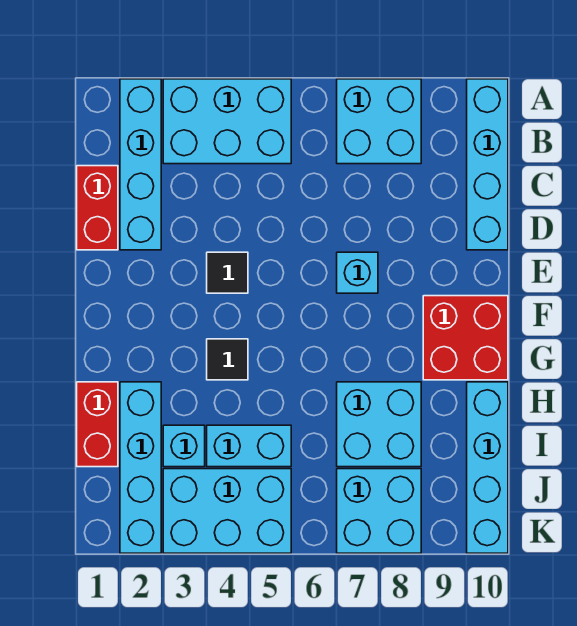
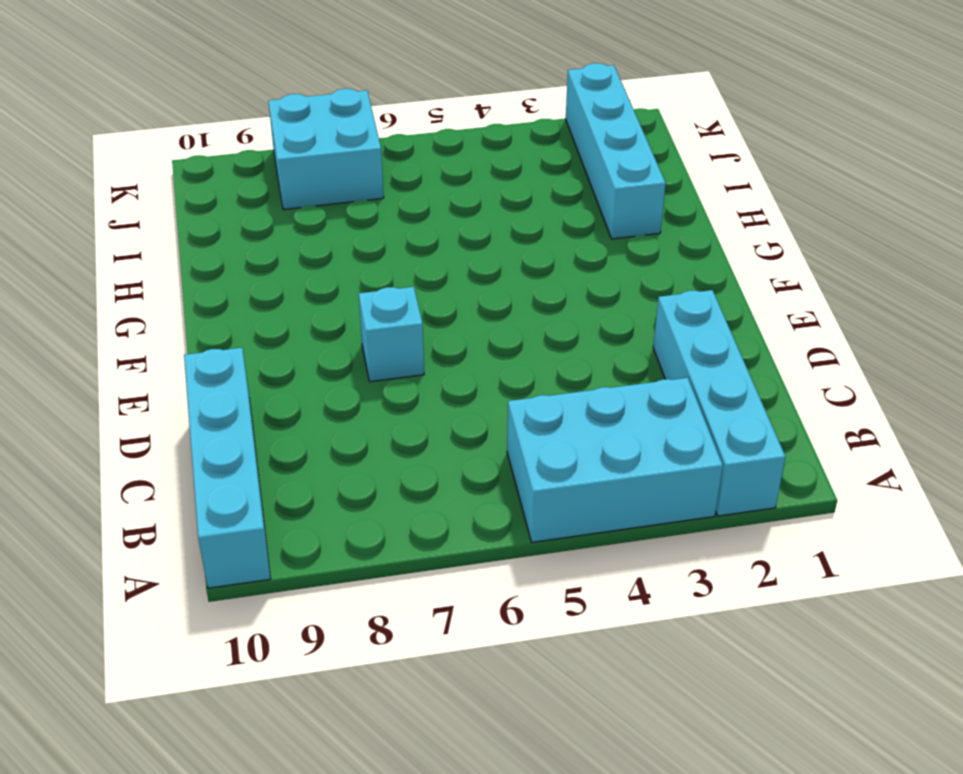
none -> cyan brick A7:B8 level 1
none -> red brick C1:D1 level 1
none -> black tile E4 level 1

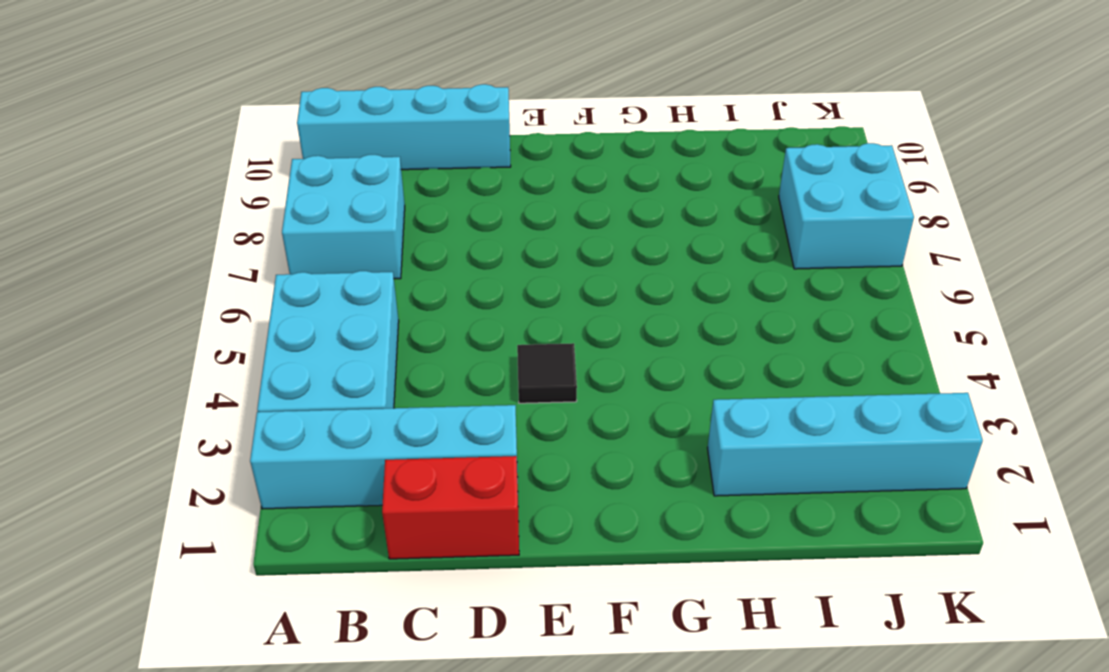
none -> cyan brick E7 level 1
none -> red brick F9:G10 level 1
none -> black tile G4 level 1

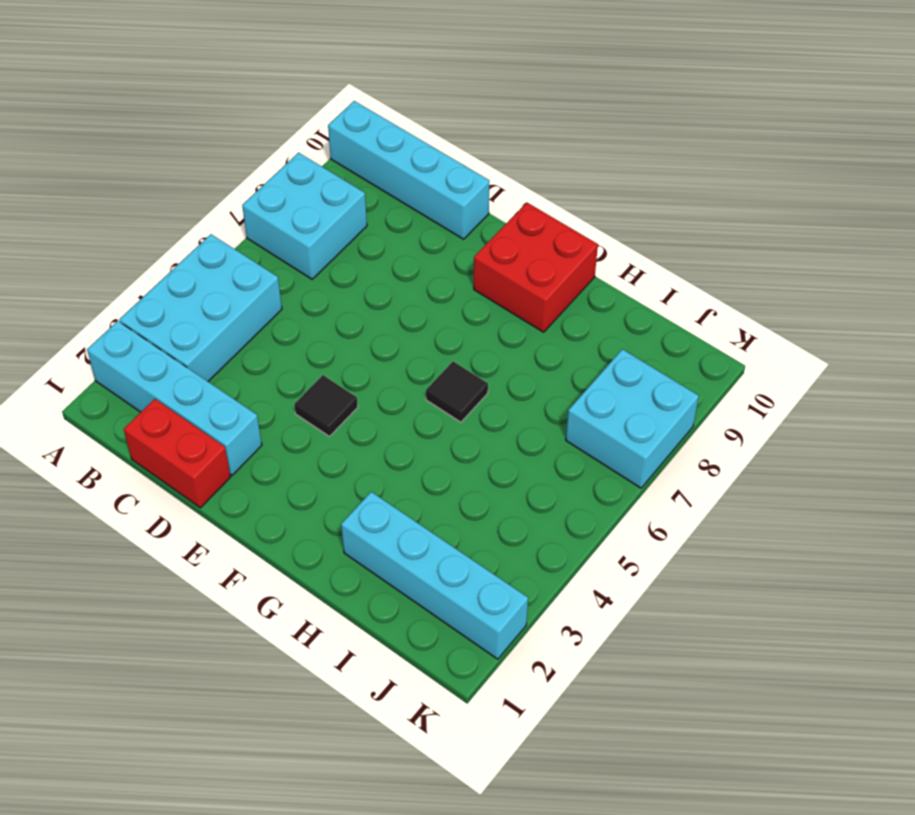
black tile G6 level 1 -> black tile G4 level 1
none -> cyan brick E7 level 1
none -> red brick H1:I1 level 1
none -> cyan brick H7:I8 level 1

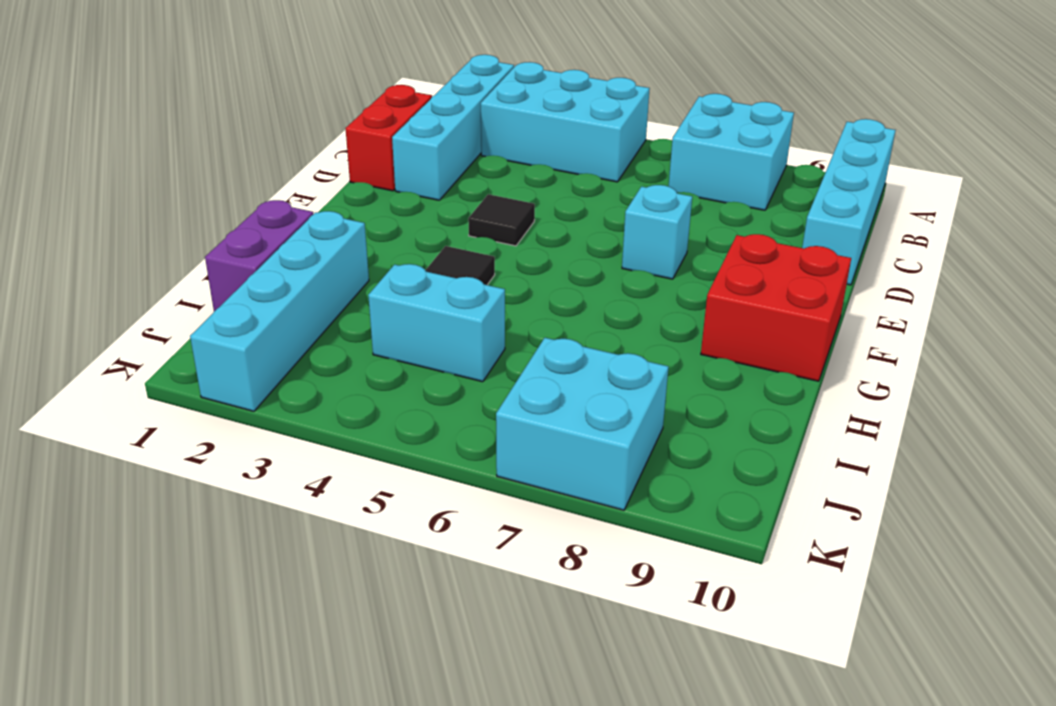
purple brick H1:I1 level 1 -> red brick H1:I1 level 1
none -> cyan brick H7:I8 level 1
none -> cyan brick H10:K10 level 1
none -> cyan brick I3 level 1

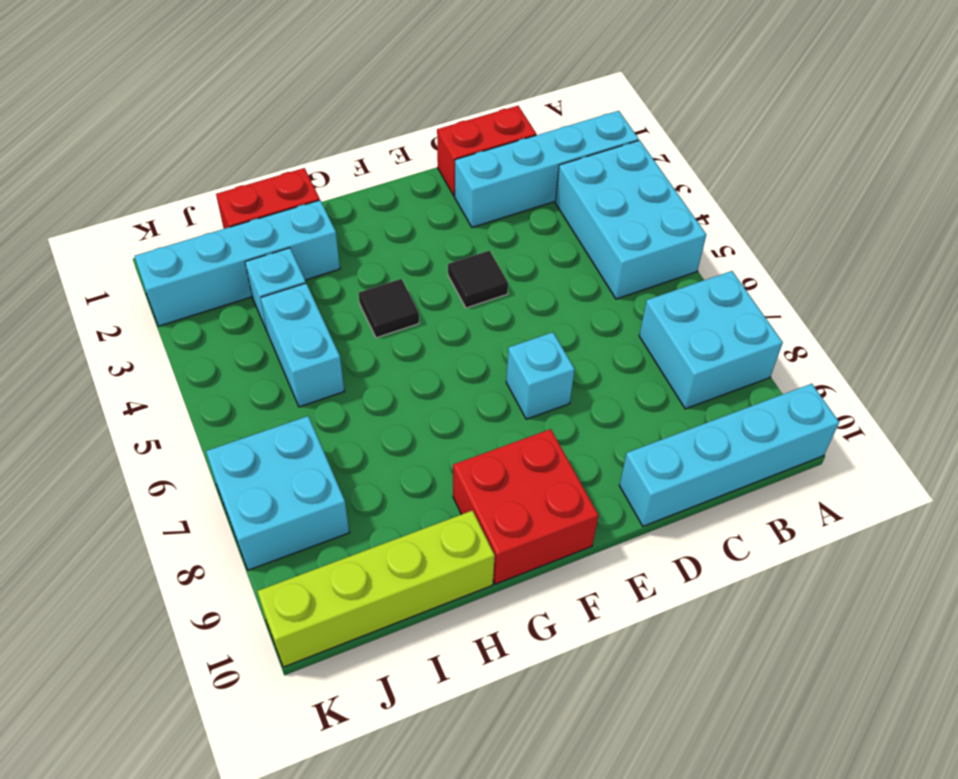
lime brick H10:K10 level 1 -> cyan brick H10:K10 level 1
none -> cyan brick H7:I8 level 1
none -> cyan brick J3:K5 level 1

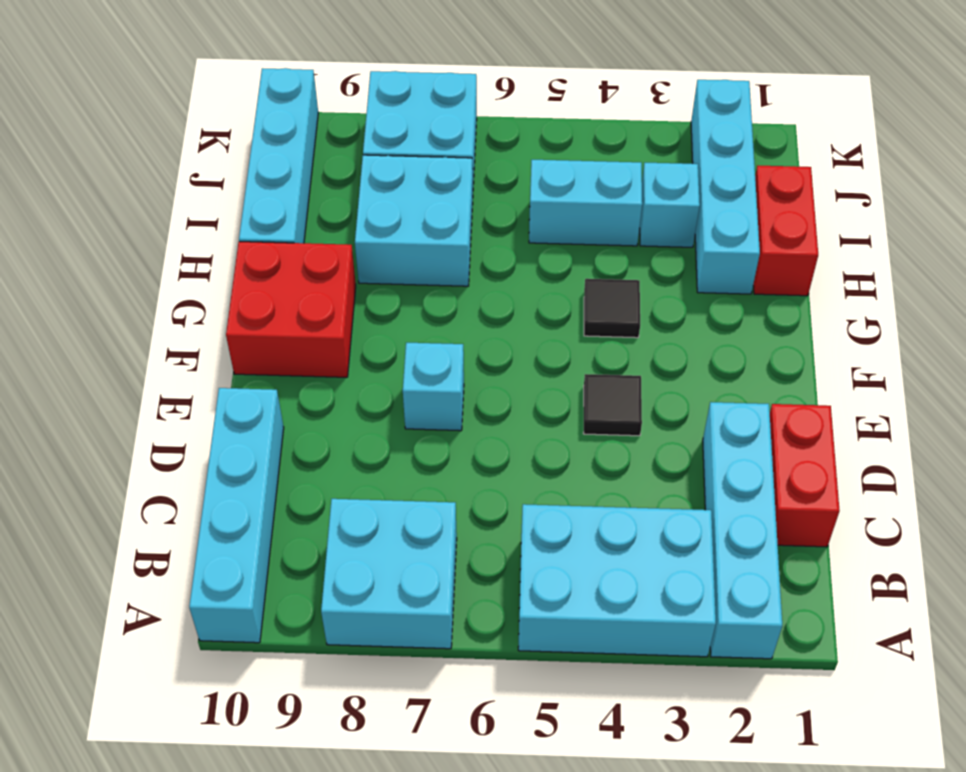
none -> cyan brick J3:K5 level 1

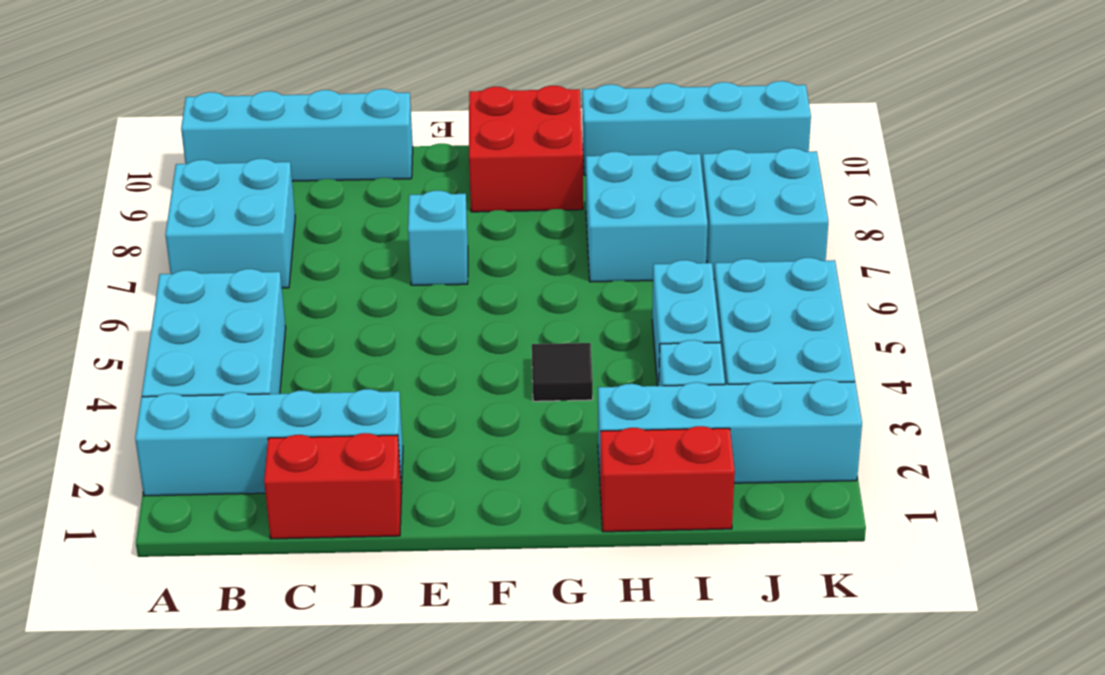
none -> black tile E4 level 1

